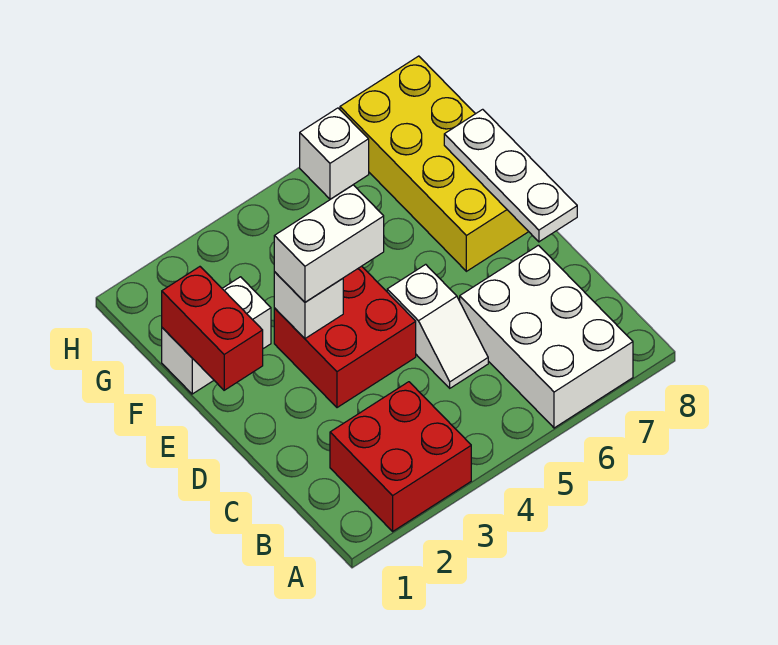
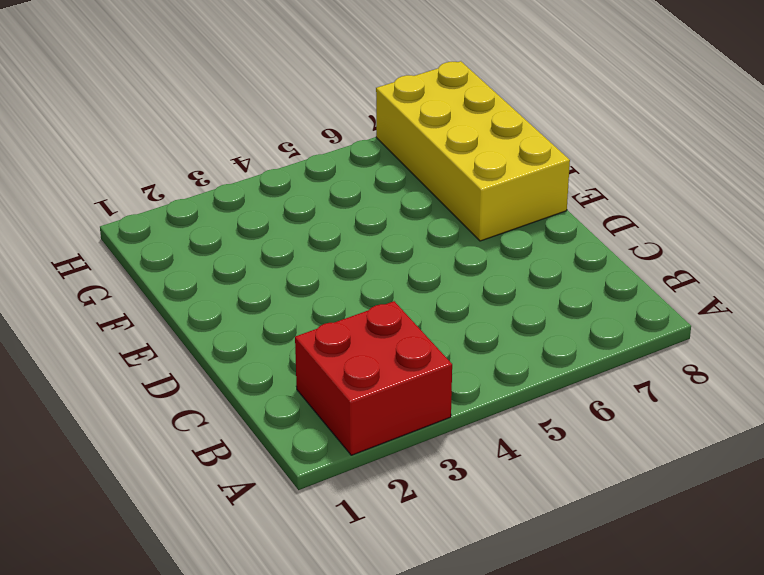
none -> white brick A6:C7 level 1
none -> white slope C5:D5 level 1 top D

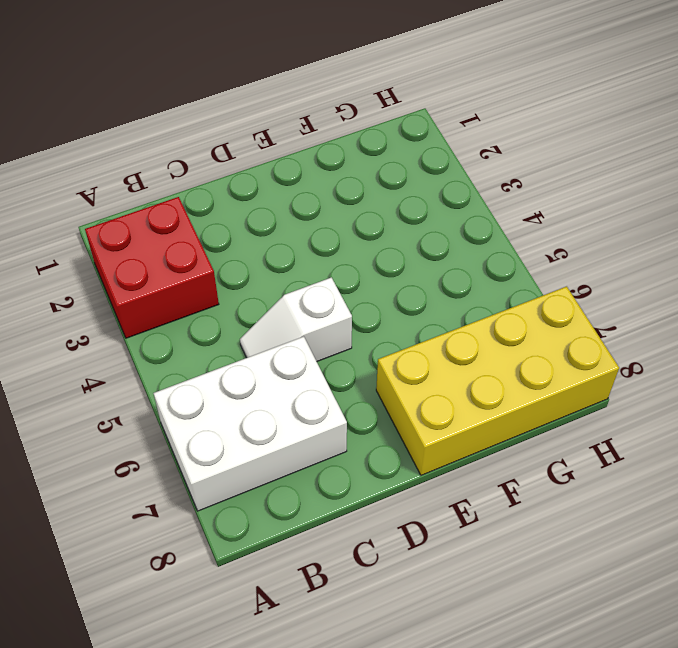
none -> red brick D3:E4 level 1
none -> white brick F1:F2 level 1

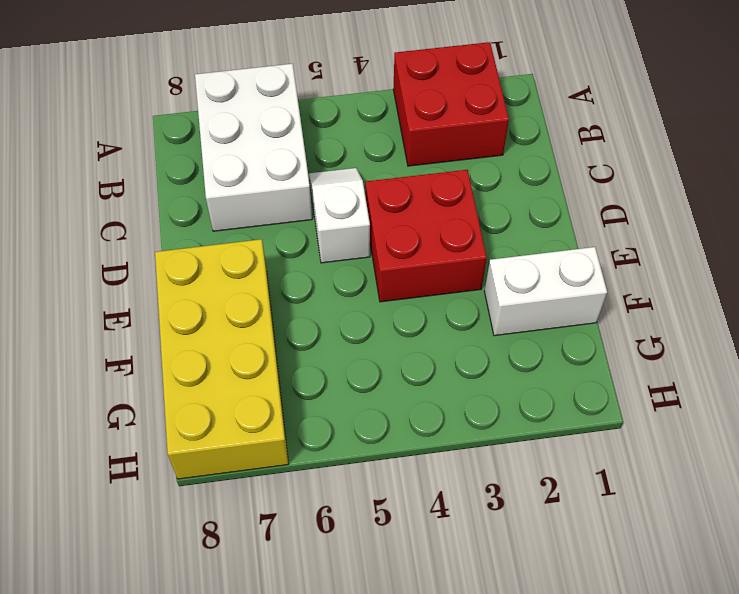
none -> white brick H6 level 1
none -> white plate D8:F8 level 2

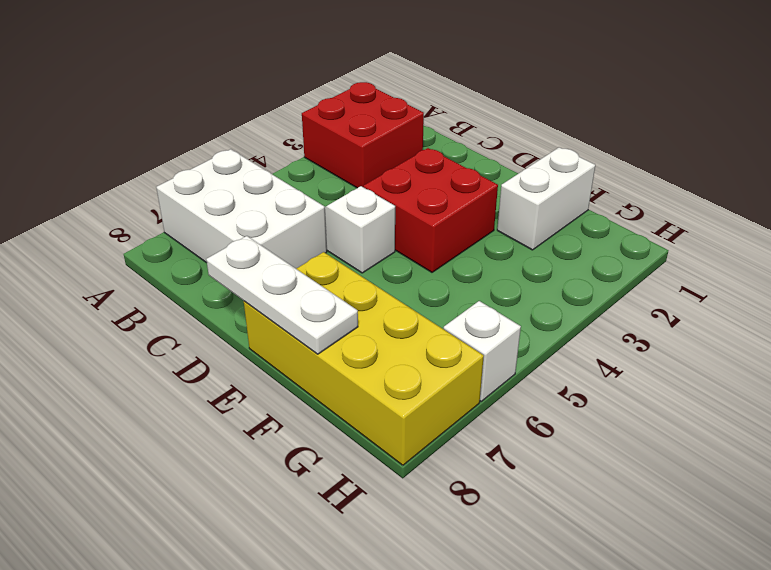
none -> red brick E1:F1 level 2
none -> white brick E3 level 2

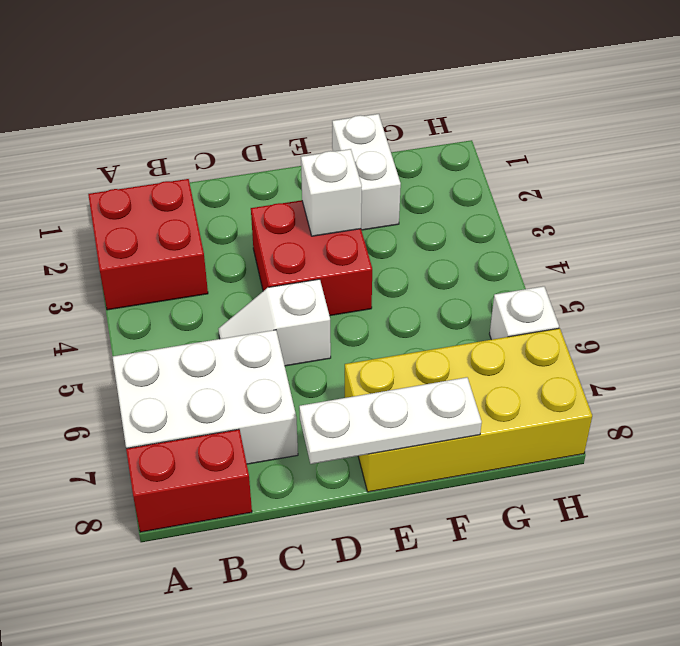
red brick A8:B8 level 1 -> red brick E1:F1 level 2
none -> white brick E3:E4 level 3

